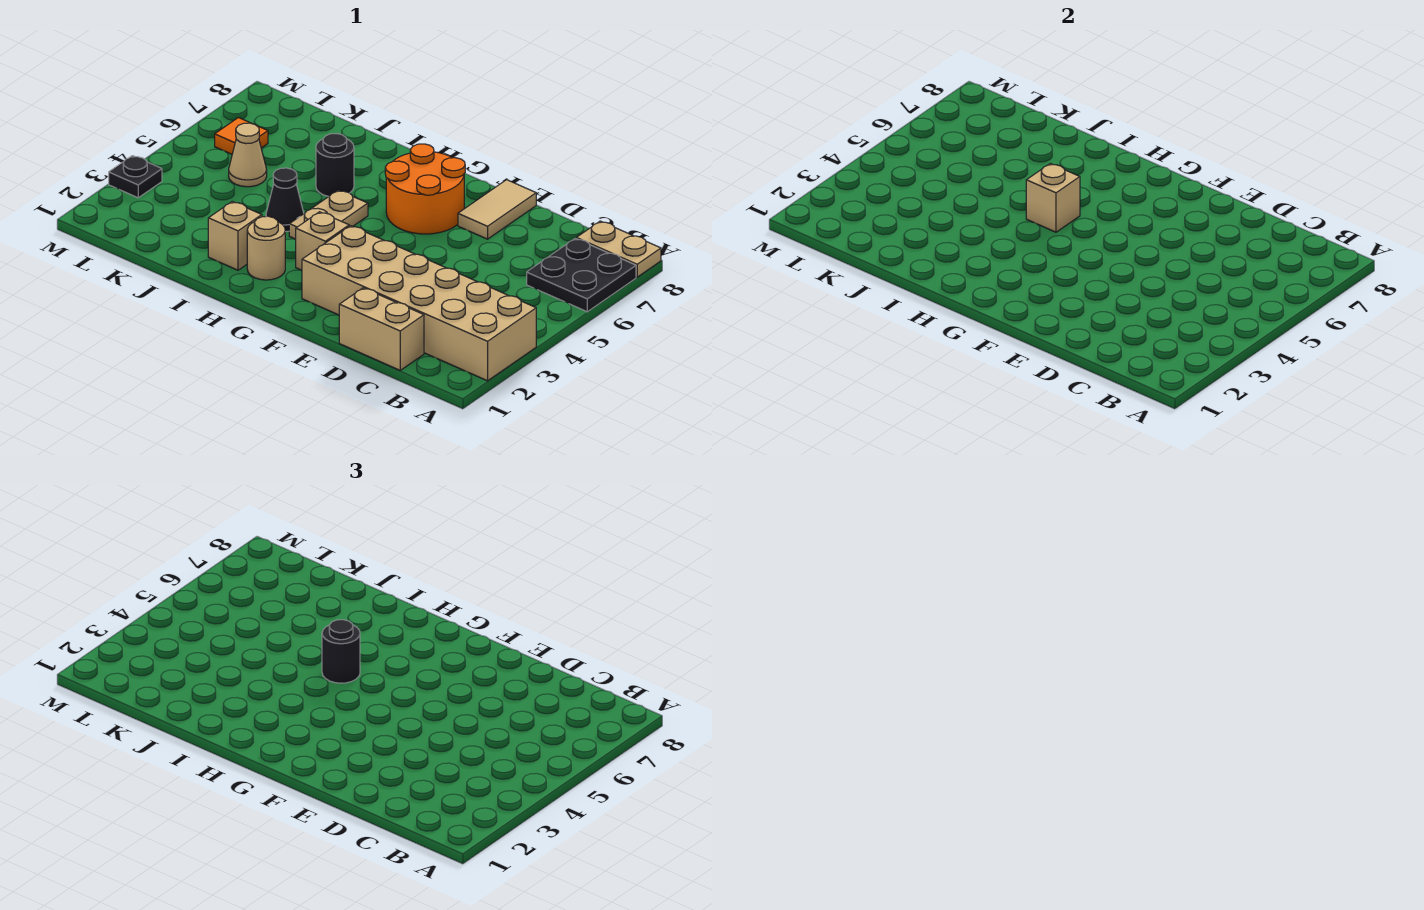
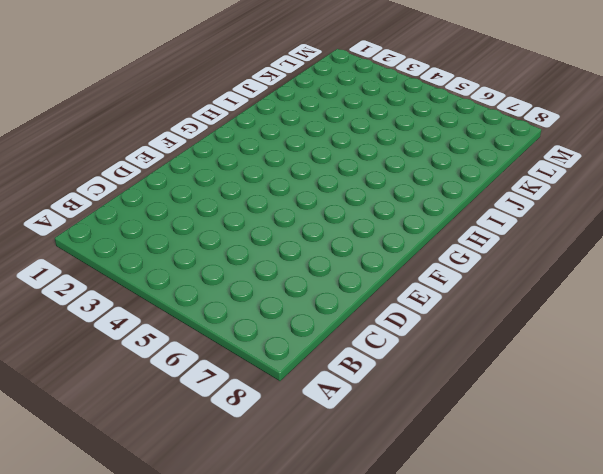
none -> tan brick A2:F3 level 1
none -> black plate A6:B7 level 1
none -> tan plate A8:B8 level 1

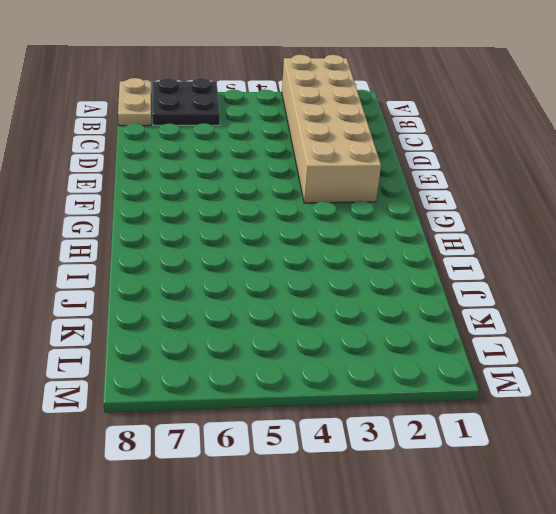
none -> tan brick C1:D1 level 1
none -> tan tile E7:E8 level 1
none -> orange round brick F6:G7 level 1

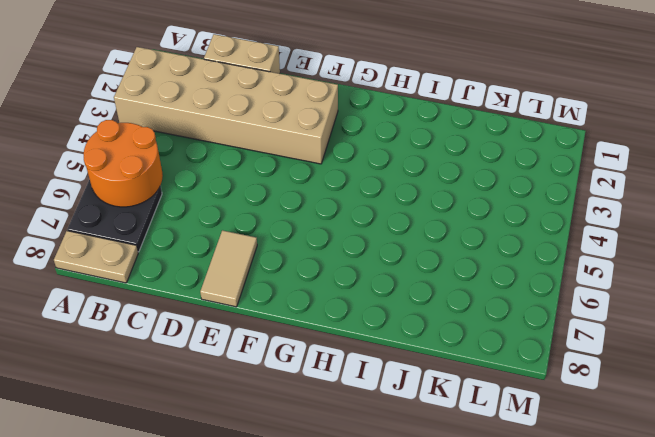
orange round brick A5:B6 level 2 -> orange round brick F6:G7 level 1
none -> tan brick G3 level 1
none -> tan round brick H2 level 1
none -> tan plate H4:H5 level 1

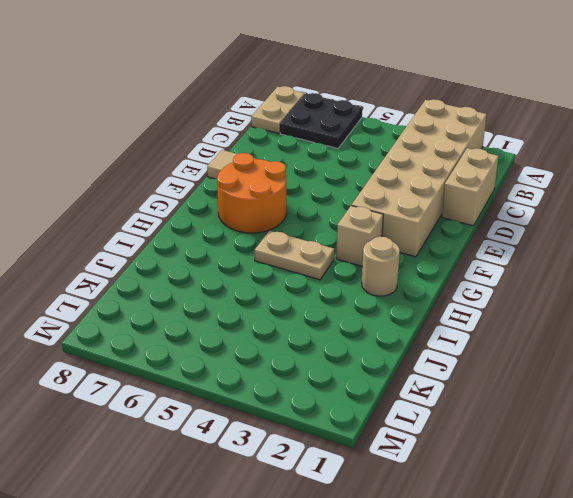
none -> tan brick I2 level 1
none -> black cone I4 level 1
none -> black round brick I6 level 1

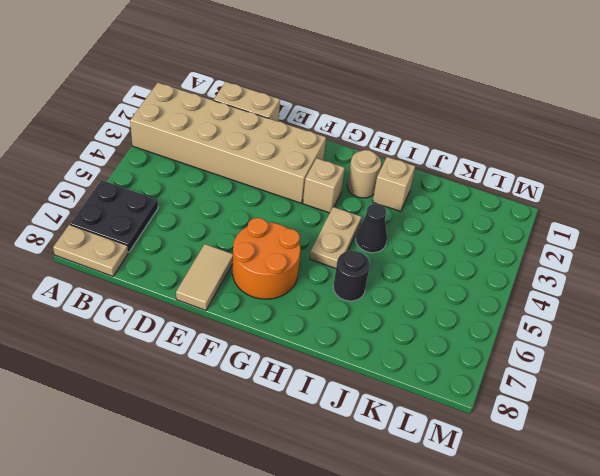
none -> tan cone K5 level 1
none -> orange tile L6 level 1
none -> black plate M3 level 1

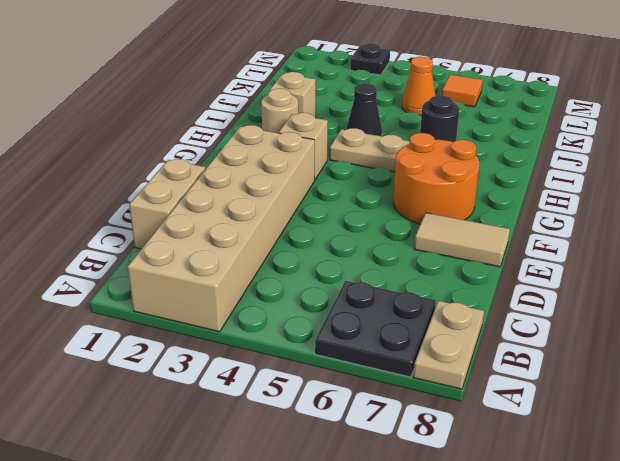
orange cone K5 level 1 -> tan cone K5 level 1
none -> tan brick H5 level 2
none -> black round brick H5 level 3

